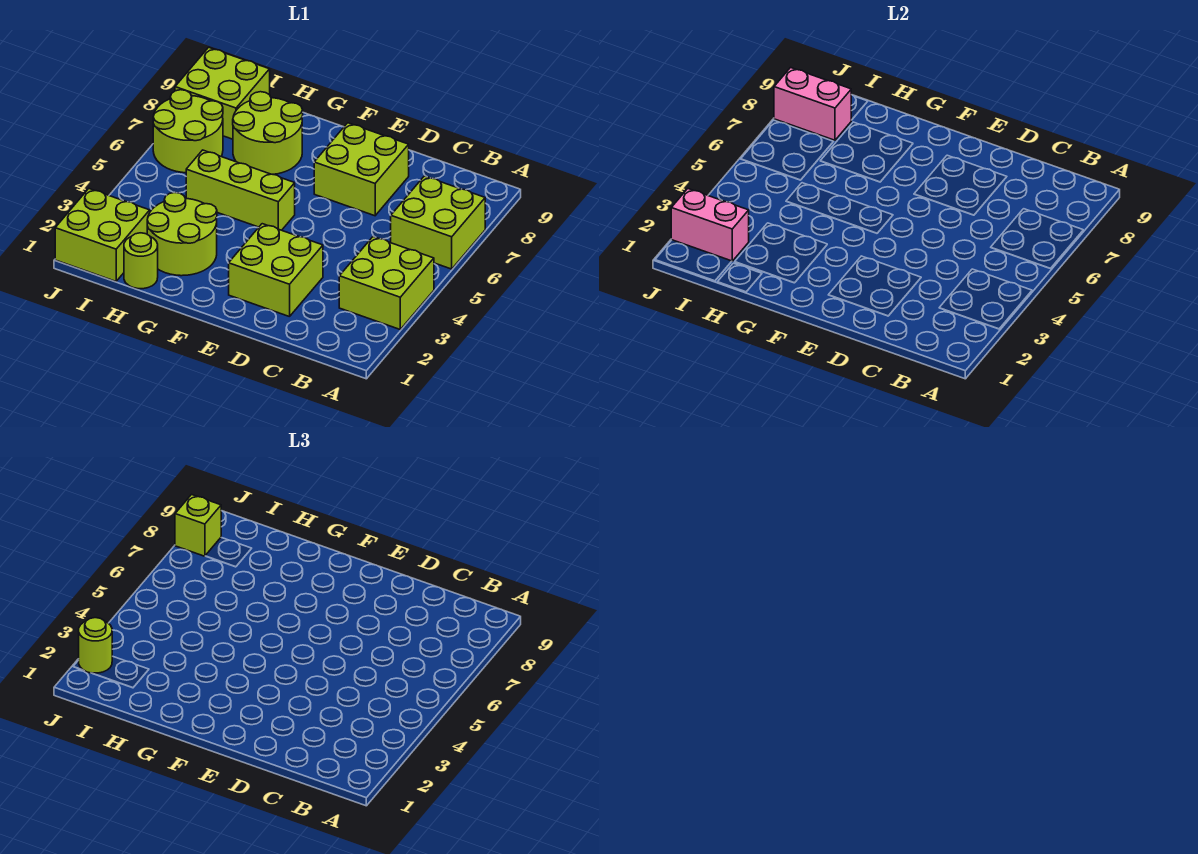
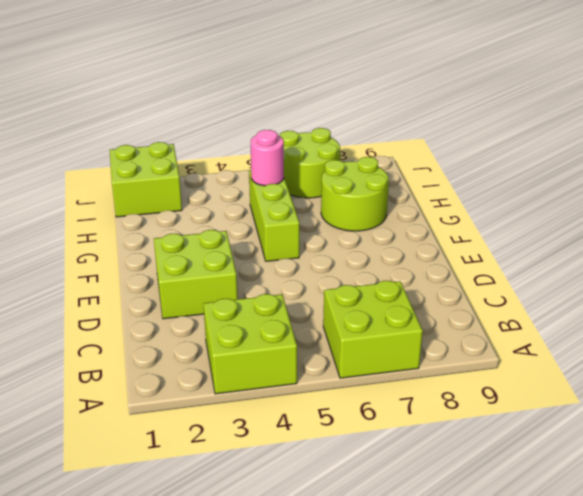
pink round brick H5 level 2 -> none
none -> lime brick D7:E8 level 1
none -> lime round brick G2:H3 level 1
none -> lime round brick H1 level 1

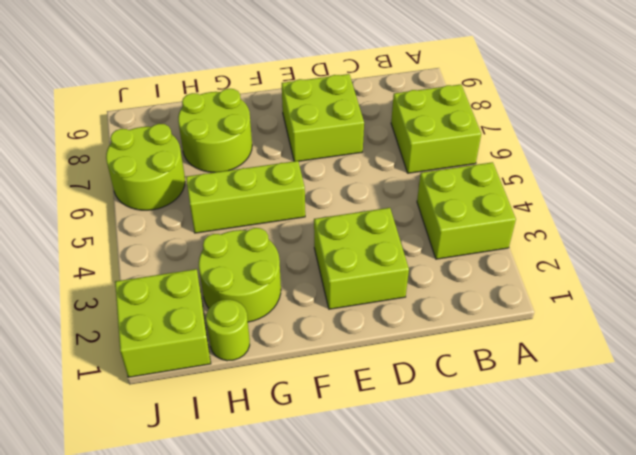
none -> lime brick I8:J9 level 1
none -> pink brick I2:J2 level 2
none -> pink brick I8:J8 level 2

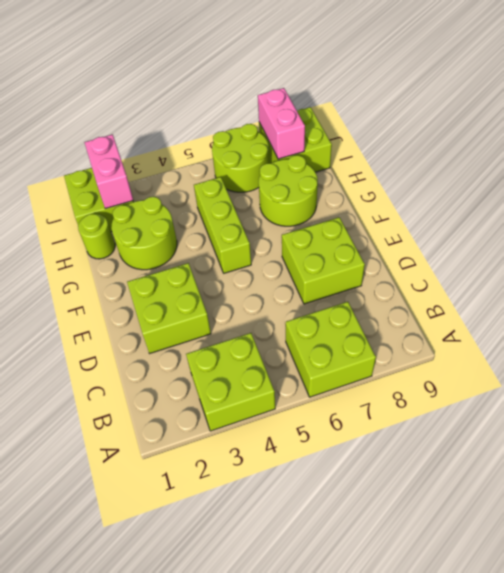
none -> lime round brick J2 level 3
none -> lime brick J8 level 3

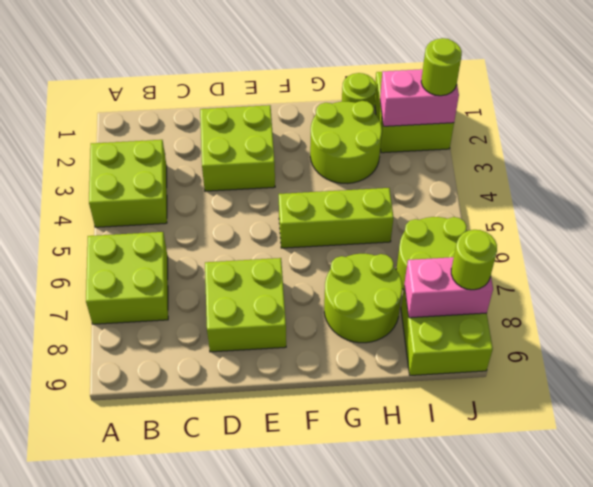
lime round brick J8 level 3 -> lime brick J8 level 3

